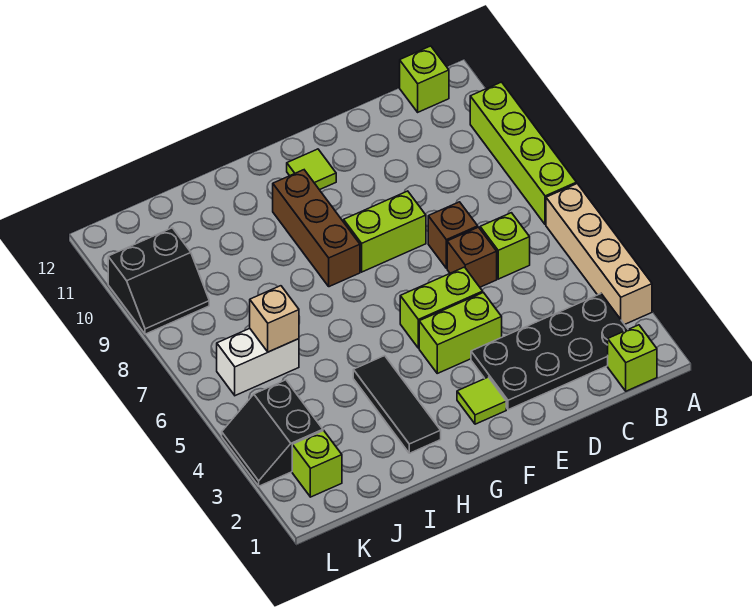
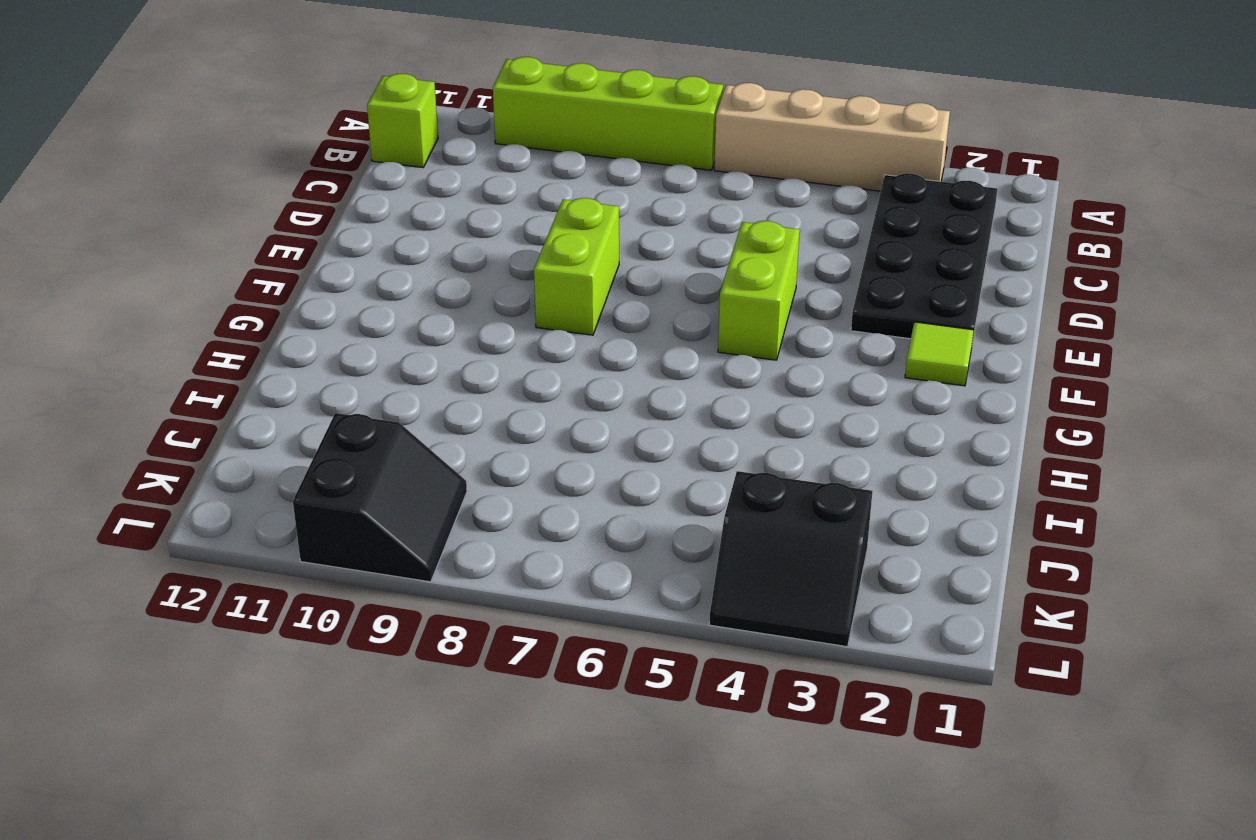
none -> lime brick B1 level 1
none -> lime brick C6 level 1
none -> brown brick D6 level 1

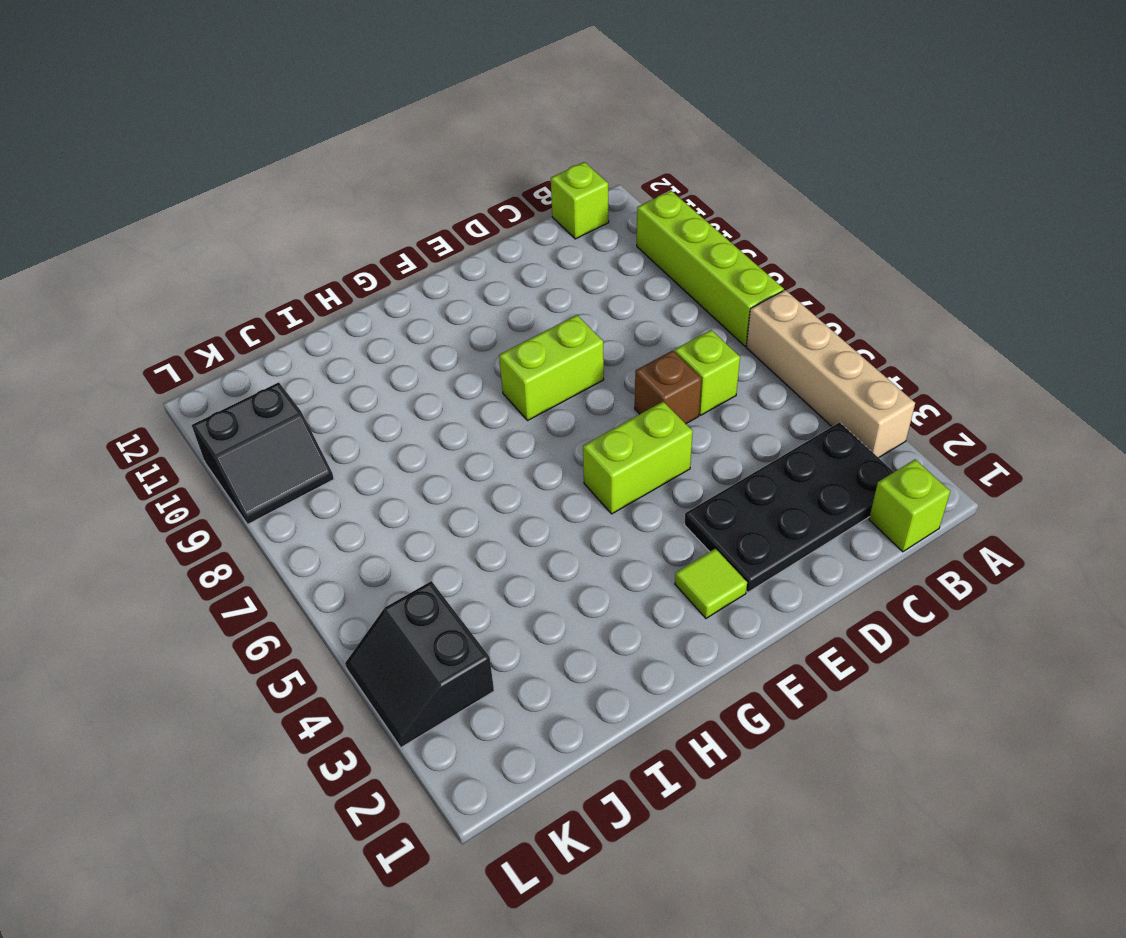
none -> brown brick D7 level 1
none -> lime brick E4:F4 level 1
none -> lime tile F11 level 1

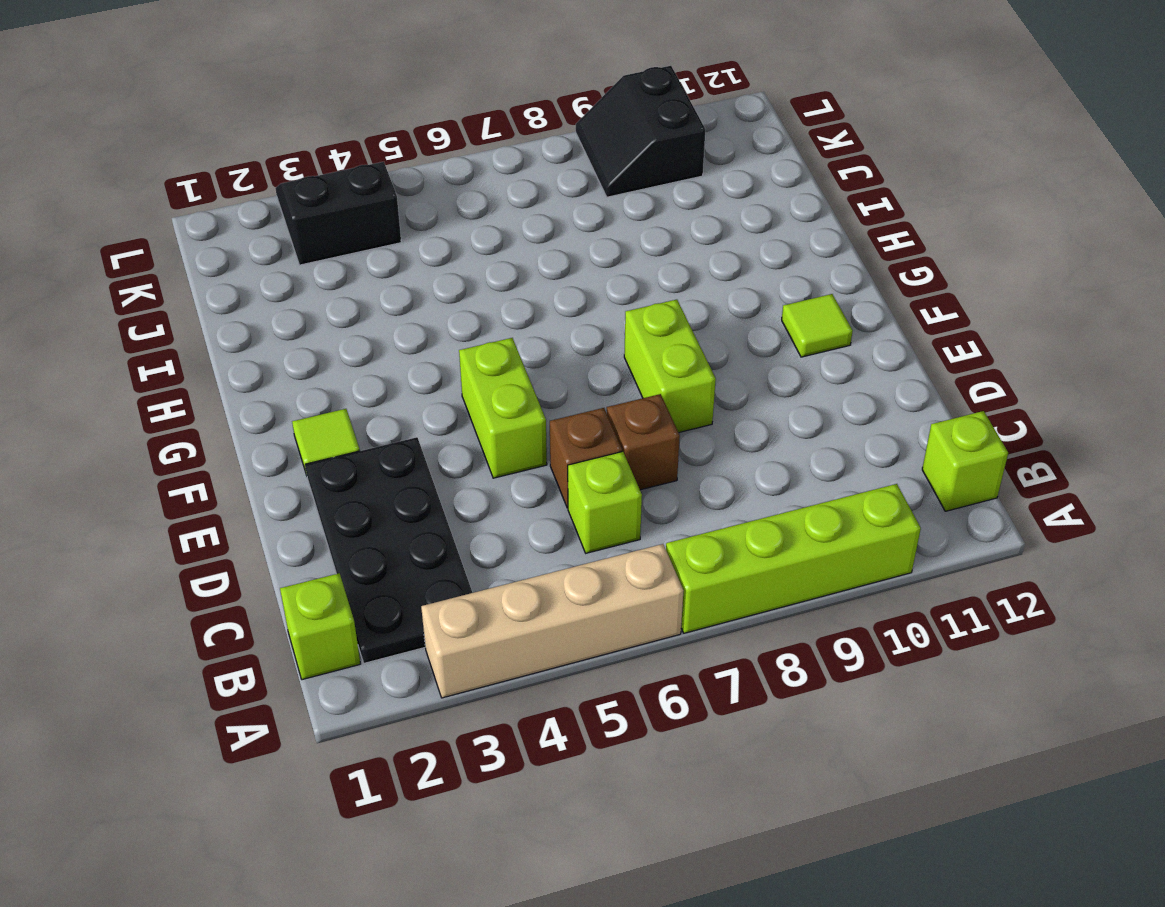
none -> lime brick E4:F4 level 1
none -> brown brick G8:G10 level 1
none -> black tile H2:H4 level 1

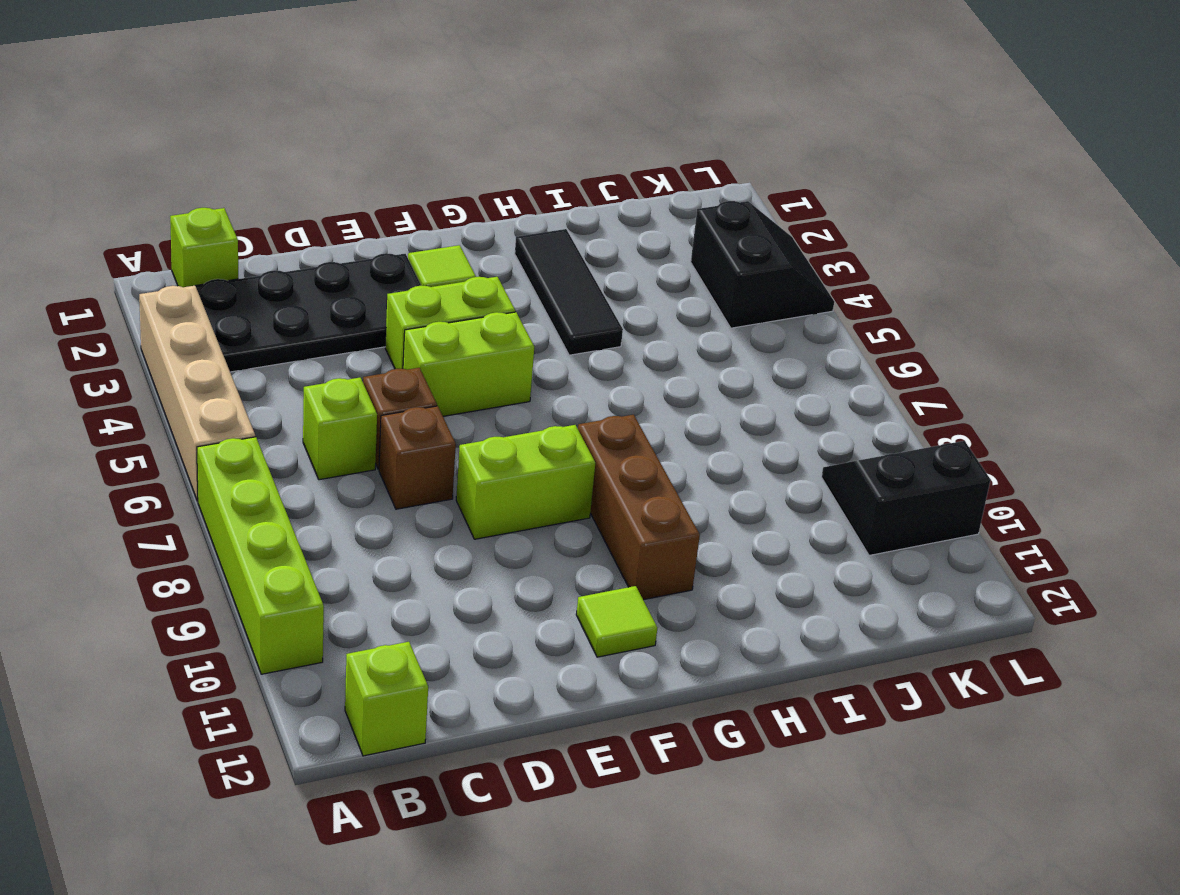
none -> white brick J6:K6 level 1
none -> lime brick K2 level 1
none -> tan brick J6 level 2

